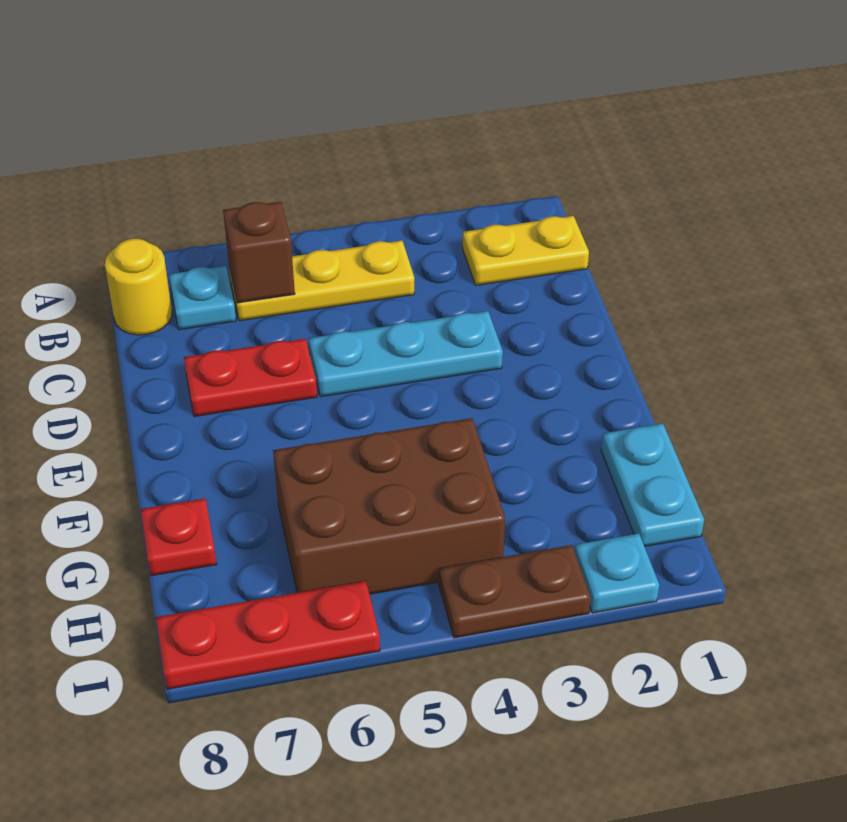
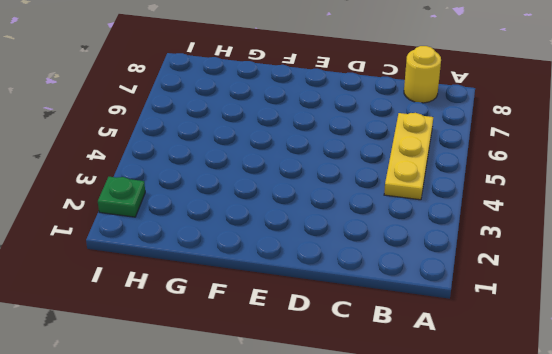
green plate I2 level 1 -> cyan plate I2 level 1
none -> yellow plate B1:B2 level 1
none -> cyan plate B7 level 1
none -> cyan plate D3:D5 level 1

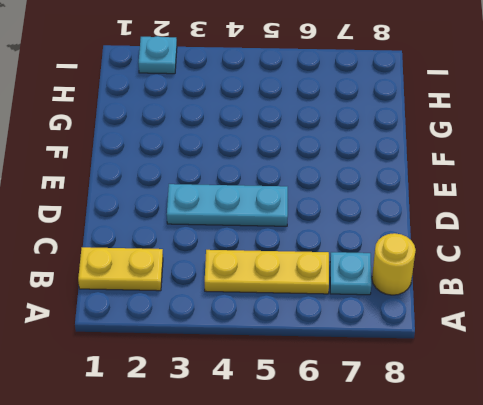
none -> red plate D6:D7 level 1
none -> cyan plate G1:H1 level 1
none -> brown brick G4:H6 level 1

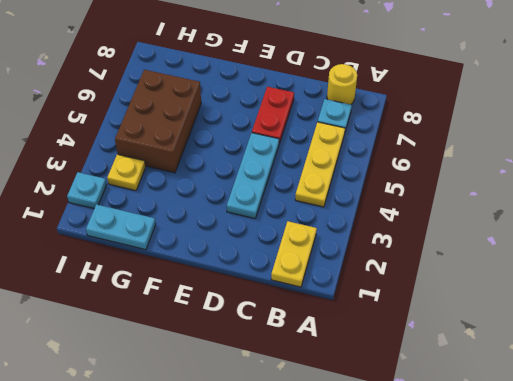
yellow plate H3 level 1 -> none
none -> red plate G8 level 1
none -> brown plate I3:I4 level 1
none -> red plate I6:I8 level 1

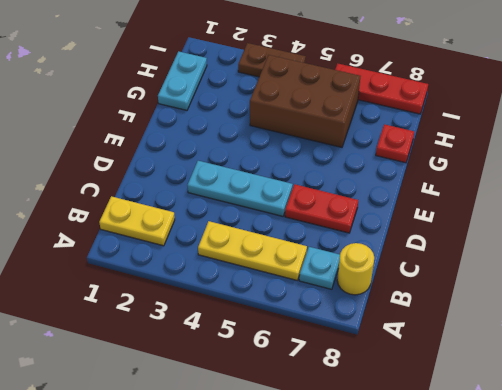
none -> cyan plate I2 level 1
none -> brown brick B6 level 2

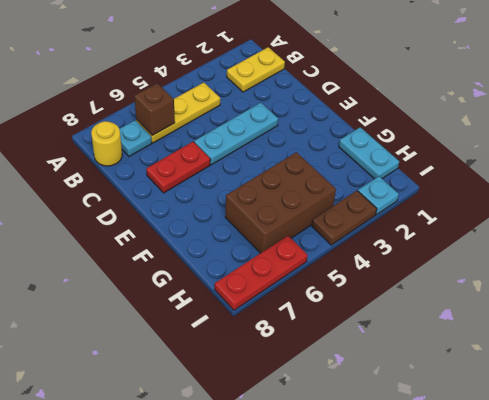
none -> red plate G8 level 1

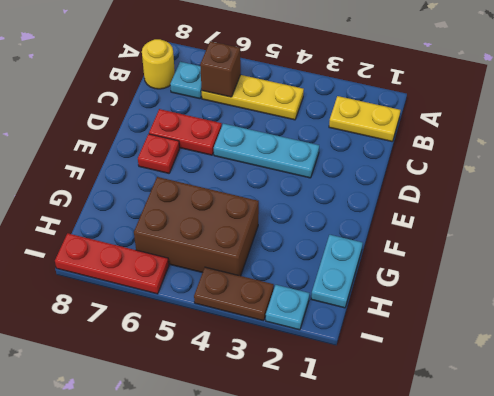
red plate E7 level 1 -> red plate G8 level 1

